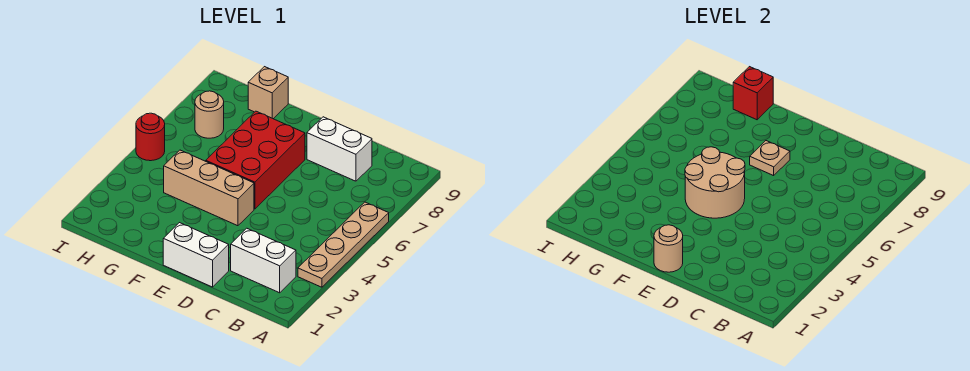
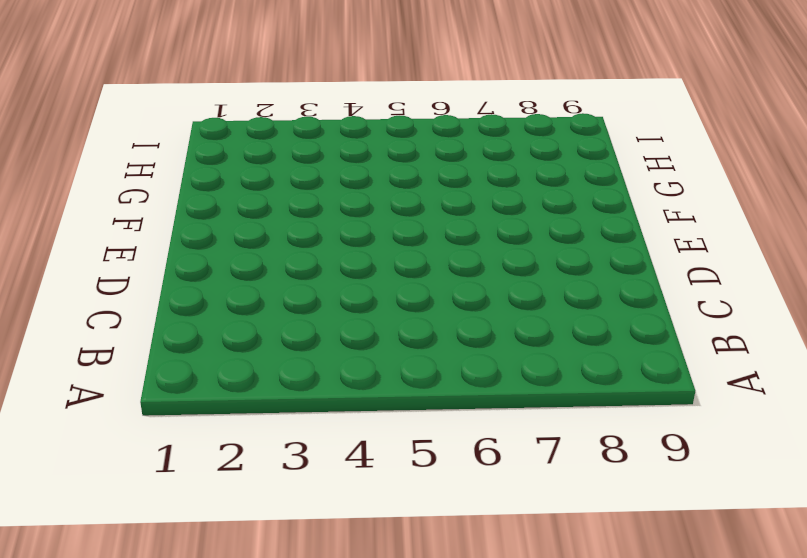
none -> tan plate A3:A6 level 1
none -> white brick B2:C2 level 1
none -> white brick C8:D8 level 1

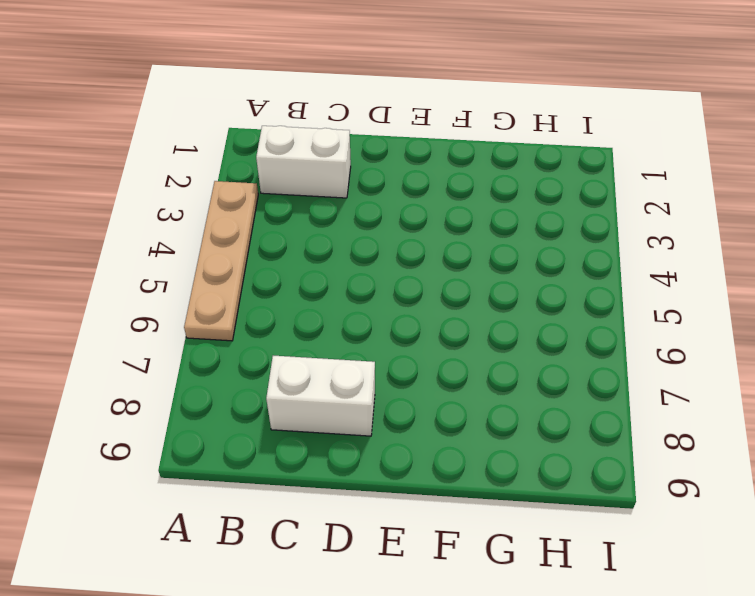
none -> white brick D1:E1 level 1
none -> tan brick E4:G4 level 1
none -> red brick E5:F7 level 1

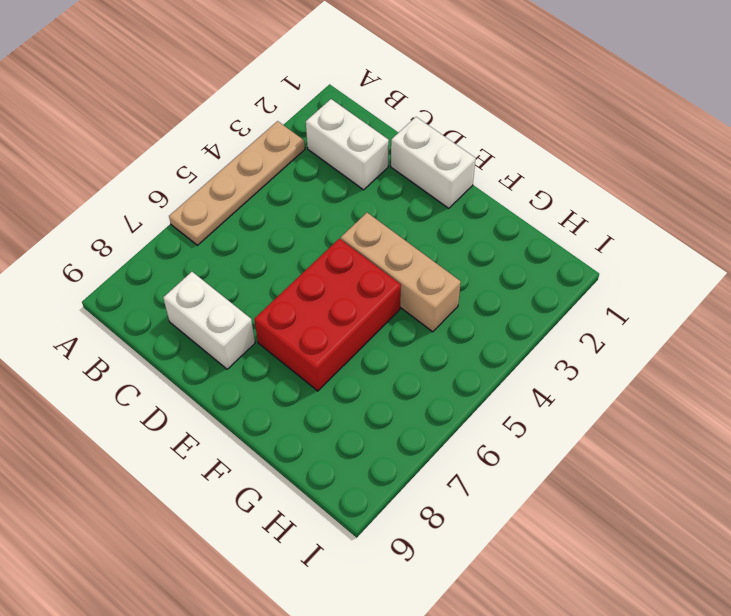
none -> tan brick G9 level 1
none -> tan round brick H7 level 1
none -> red round brick I5 level 1

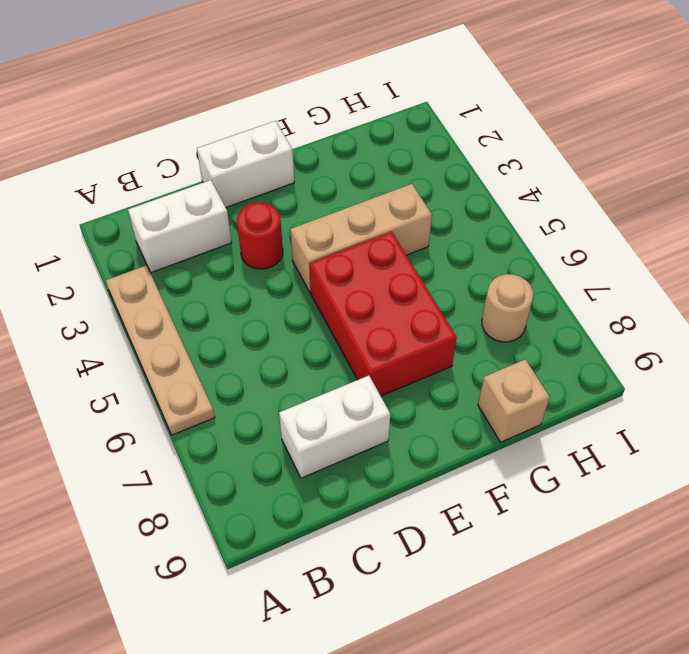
red round brick D3 level 1 -> red round brick I5 level 1
none -> tan round brick E1 level 2
none -> tan round brick E4:F5 level 2
none -> tan plate E7 level 2

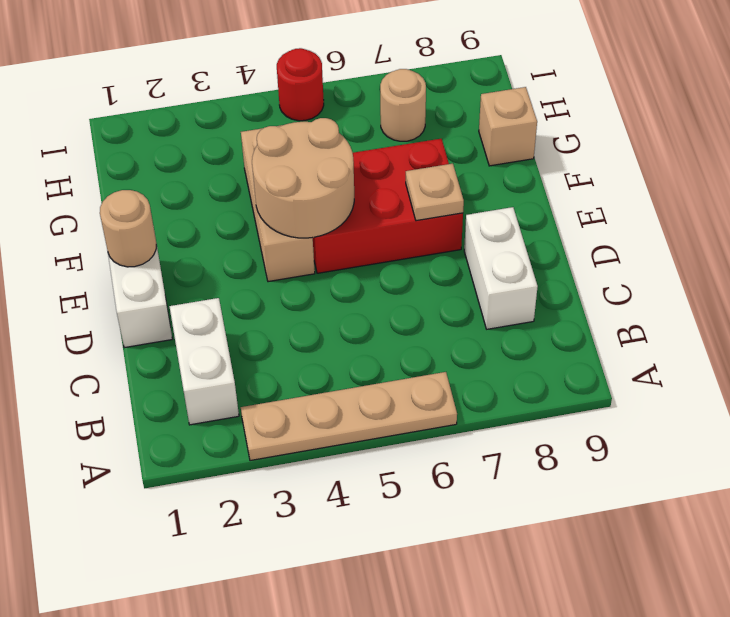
none -> red brick G9 level 2

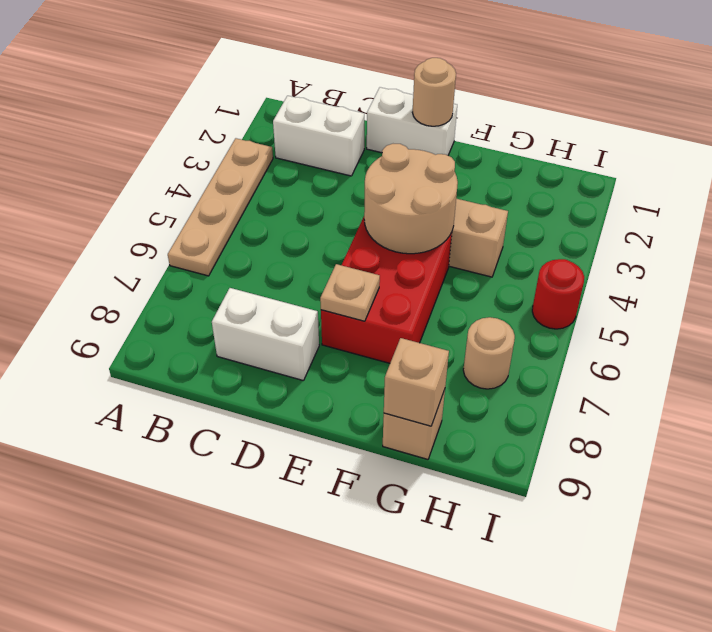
tan brick G9 level 2 -> red brick G9 level 2

